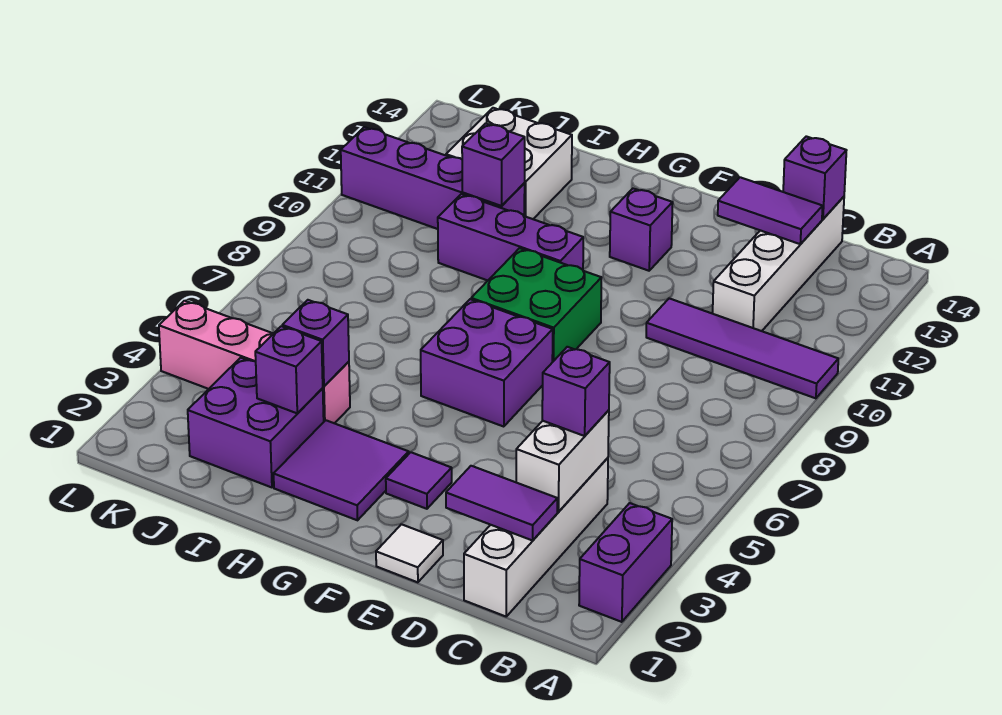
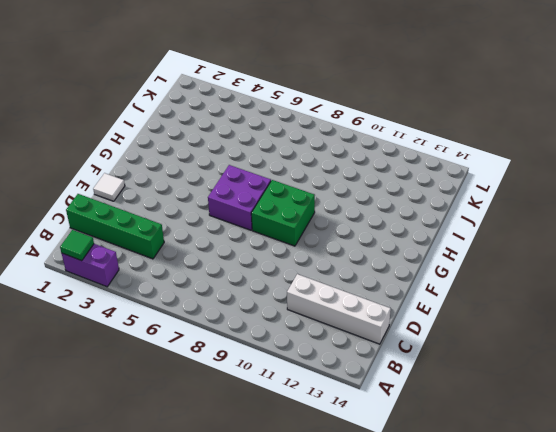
green tile A2 level 2 -> none
green brick C1:C4 level 1 -> white brick C1:C4 level 1
none -> purple tile A10:D10 level 1
none -> purple tile F3 level 1
none -> purple brick F12 level 1

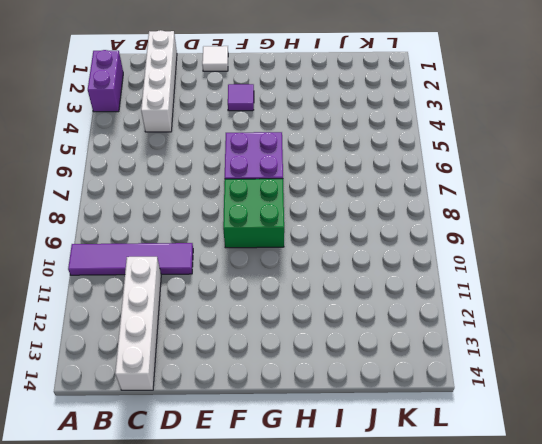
none -> purple brick F12 level 1
none -> purple tile G2:H3 level 1
none -> purple brick G10:I10 level 1

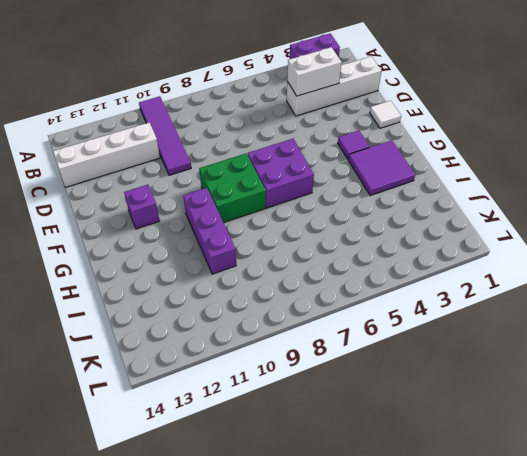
none -> purple brick I2:J3 level 1
none -> pink brick I4:L4 level 1
none -> purple brick I11:L11 level 1

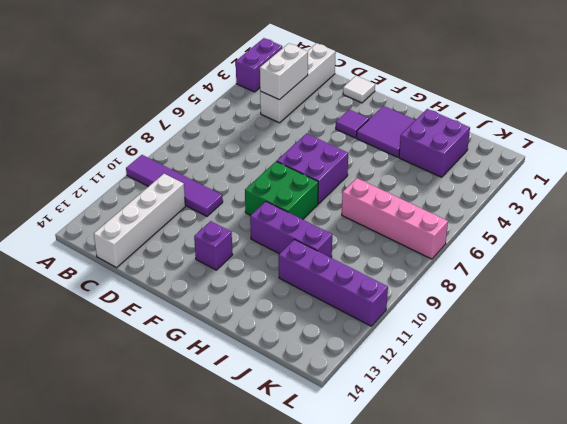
pink brick I7:L7 level 1 -> pink brick I4:L4 level 1
none -> white brick I12:J13 level 1
none -> purple tile C2:D2 level 2
none -> purple tile C13:D13 level 2

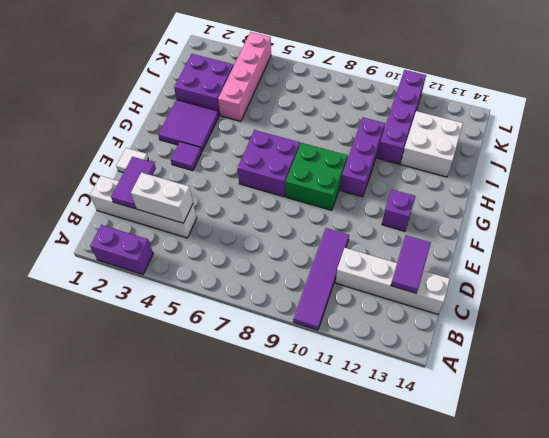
none -> purple brick C14 level 2
none -> purple brick I3 level 2
none -> purple brick I4 level 2

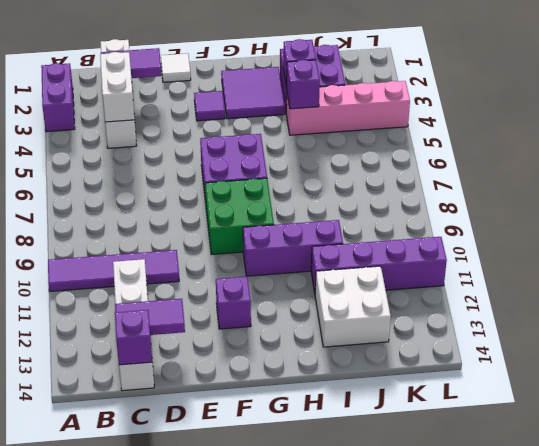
none -> purple brick I11 level 2
none -> purple brick C4 level 3

